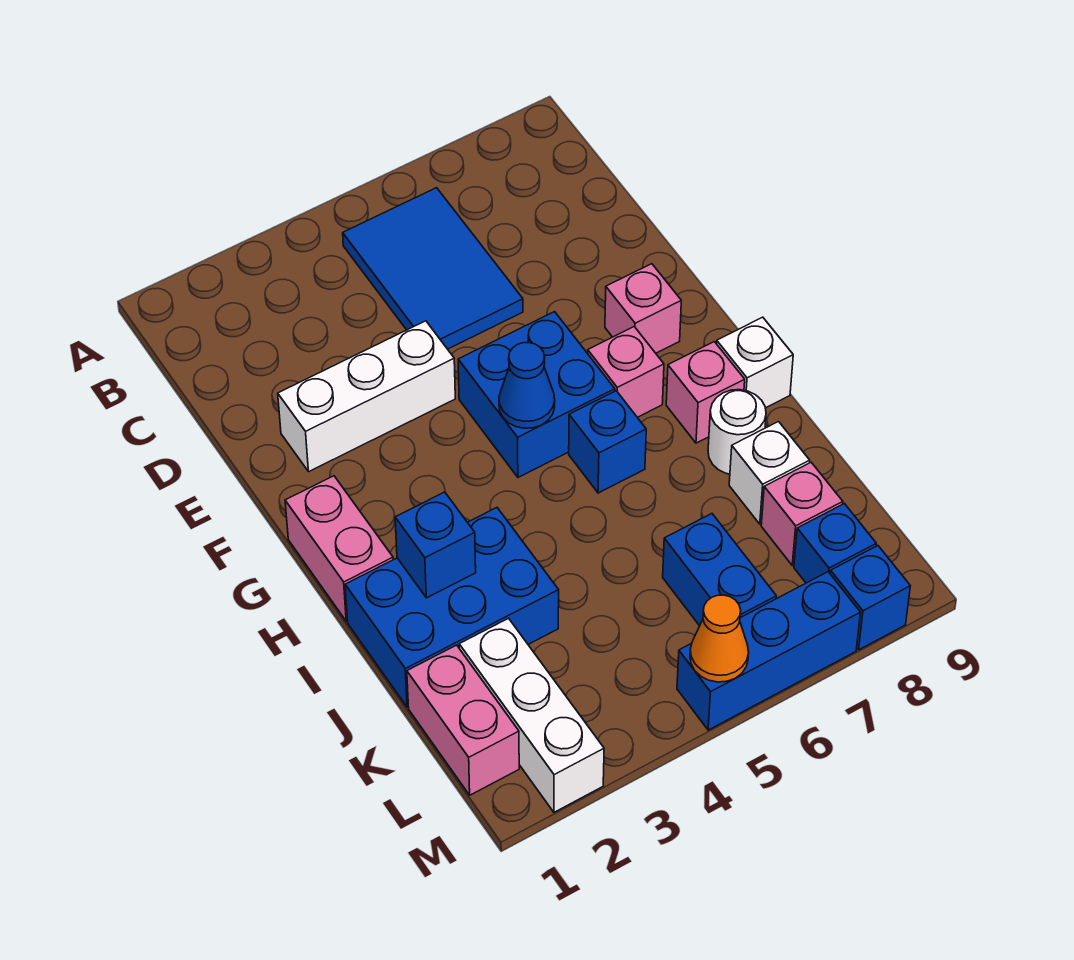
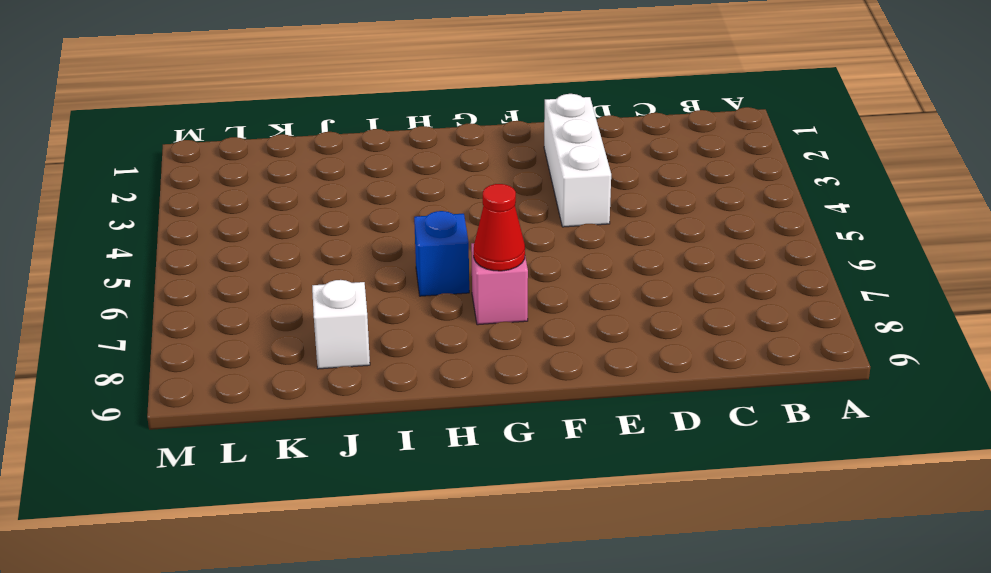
red cone G7 level 2 -> none
none -> blue tile B5:D6 level 1
none -> blue brick F5:G6 level 1
none -> pink brick F8 level 1

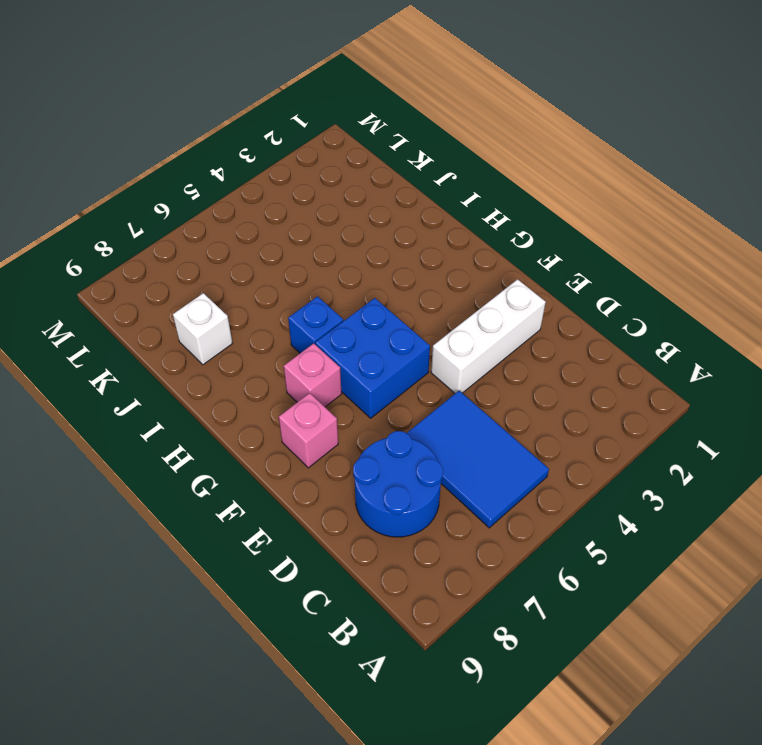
blue round brick C7:D8 level 1 -> none
none -> pink brick G1:H1 level 1
none -> pink brick H8 level 1
none -> white brick H9 level 1

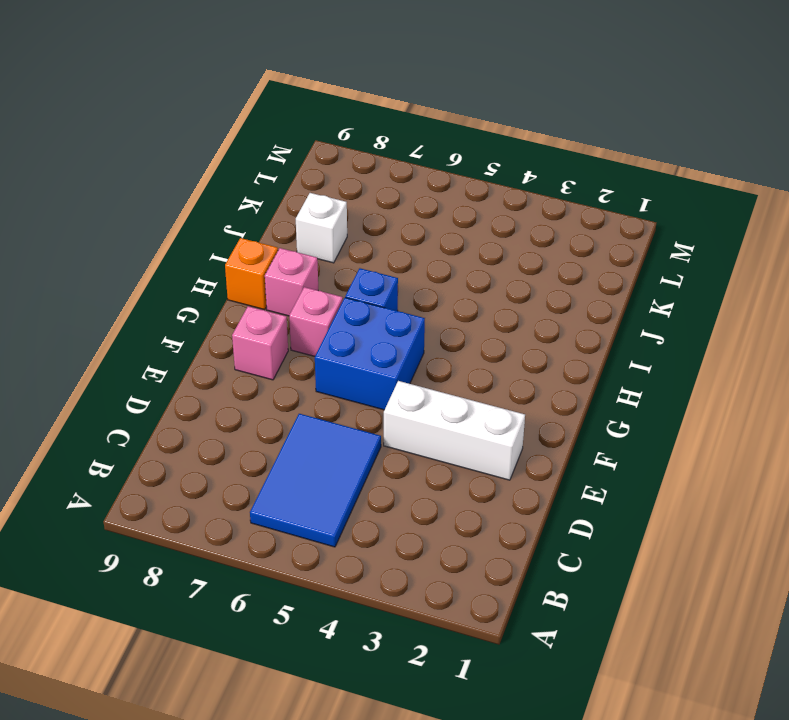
orange brick H9 level 1 -> white brick H9 level 1
none -> pink brick G1:H1 level 1
none -> blue brick I1:J3 level 1
none -> white round brick I8 level 1

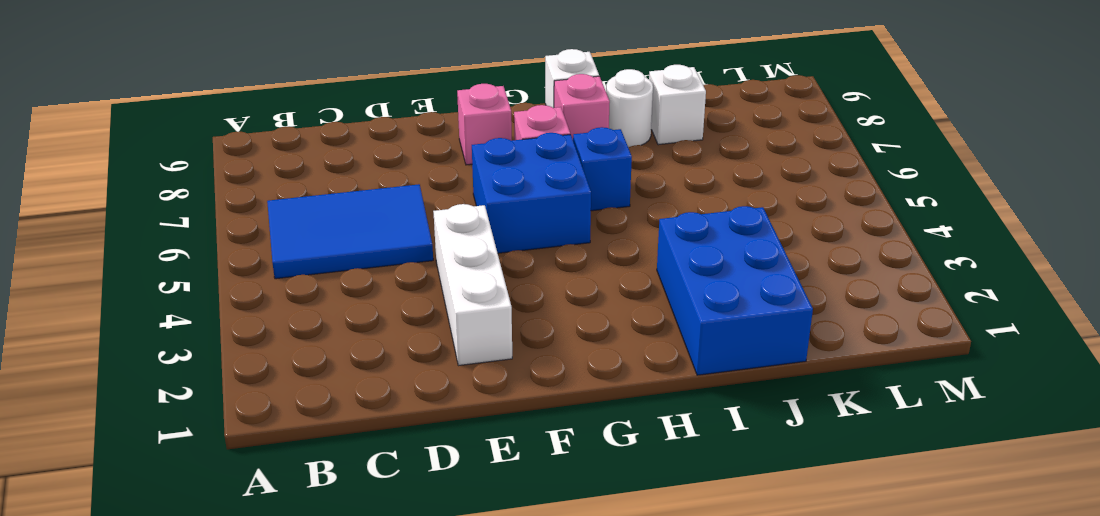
none -> pink brick G1:H1 level 1
none -> pink brick K1:L1 level 1
none -> white brick K2:M2 level 1

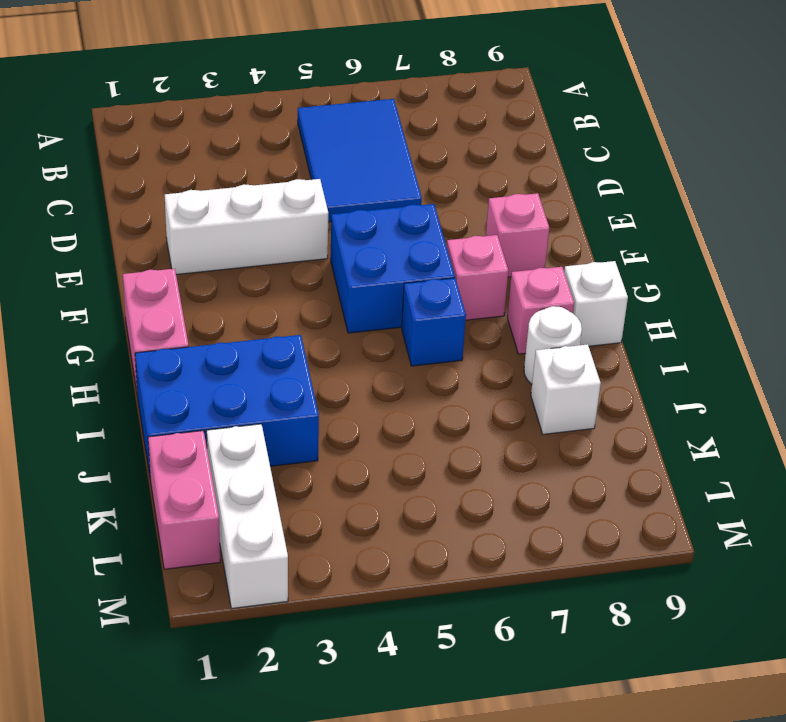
none -> blue brick K6:L6 level 1
none -> pink brick K8 level 1
none -> blue brick L8 level 1

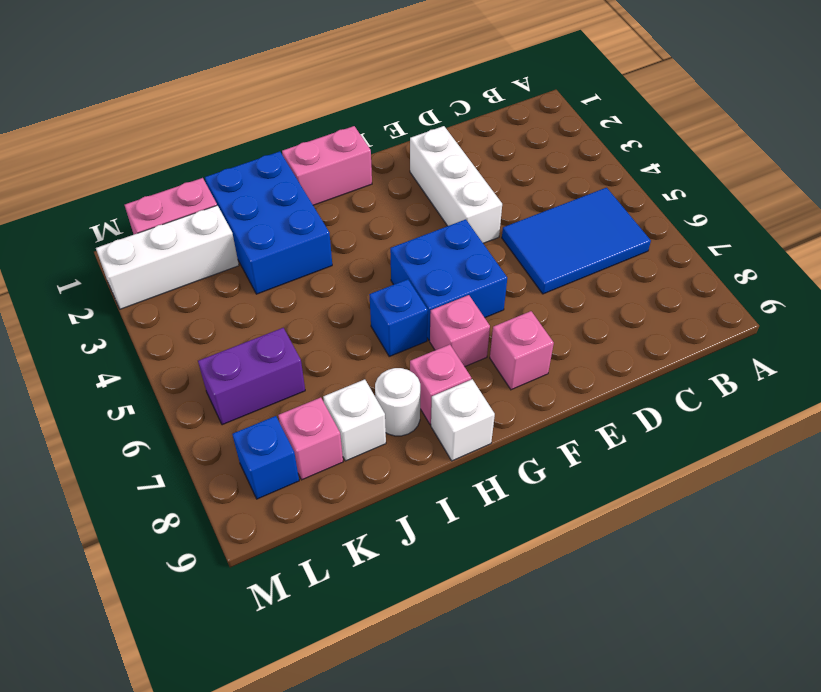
purple brick K6:L6 level 1 -> blue brick K6:L6 level 1
none -> blue brick M5:M7 level 1
none -> blue brick M8 level 1
none -> blue cone G5 level 2

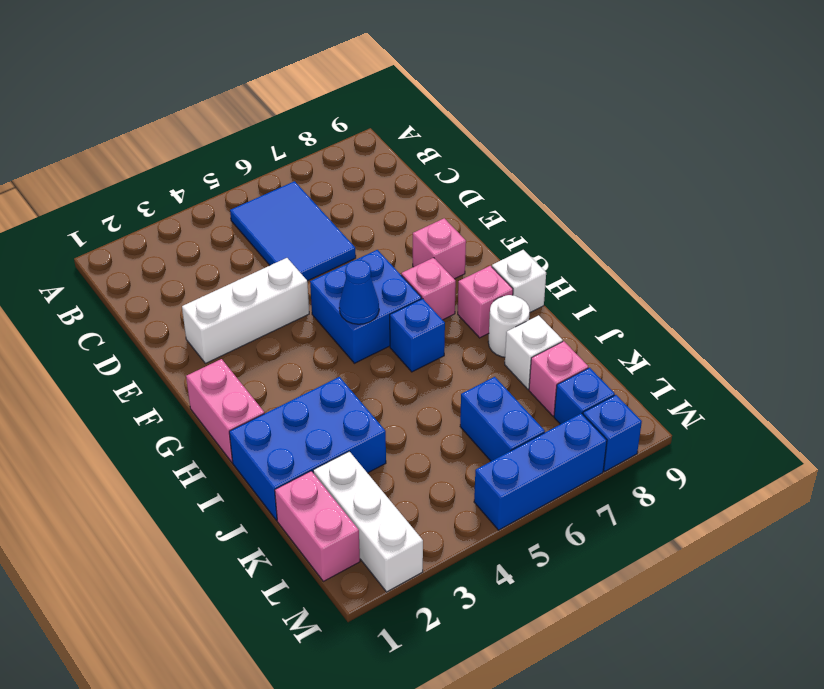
none -> blue brick I2 level 2
none -> orange cone M5 level 2

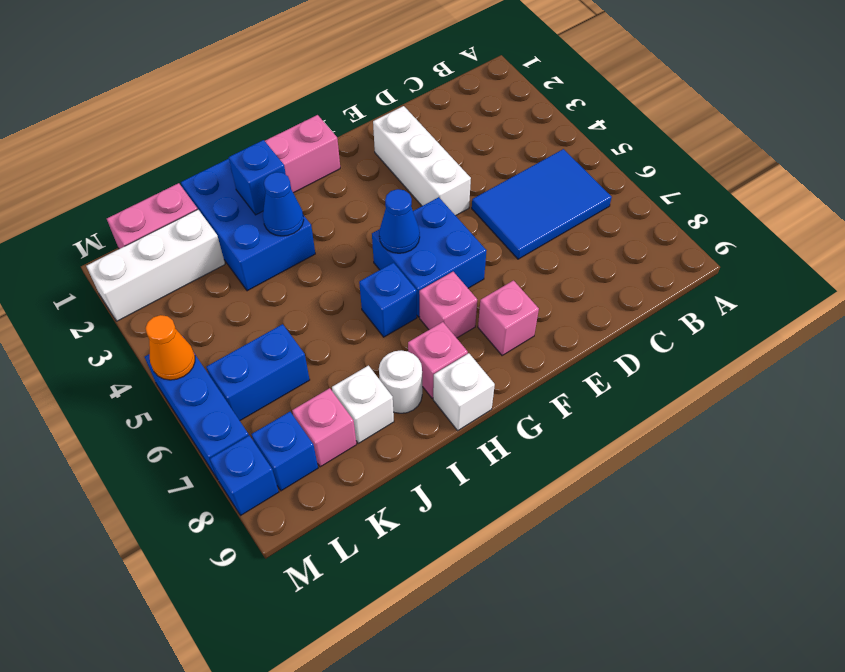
blue cone I3 level 2 -> none

